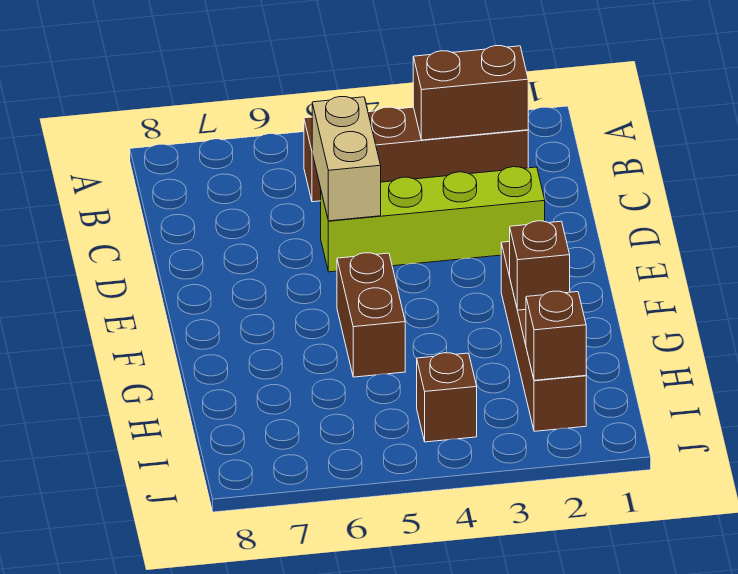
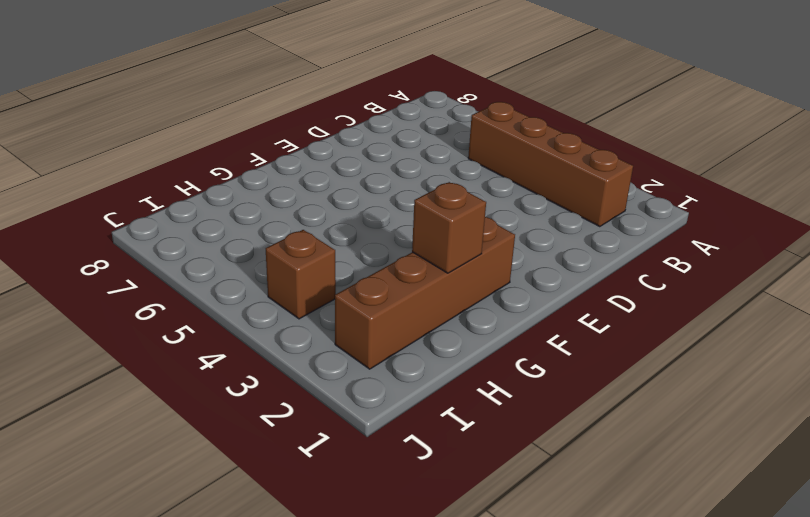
none -> lime brick D2:D5 level 1
none -> brown brick F5:G5 level 1

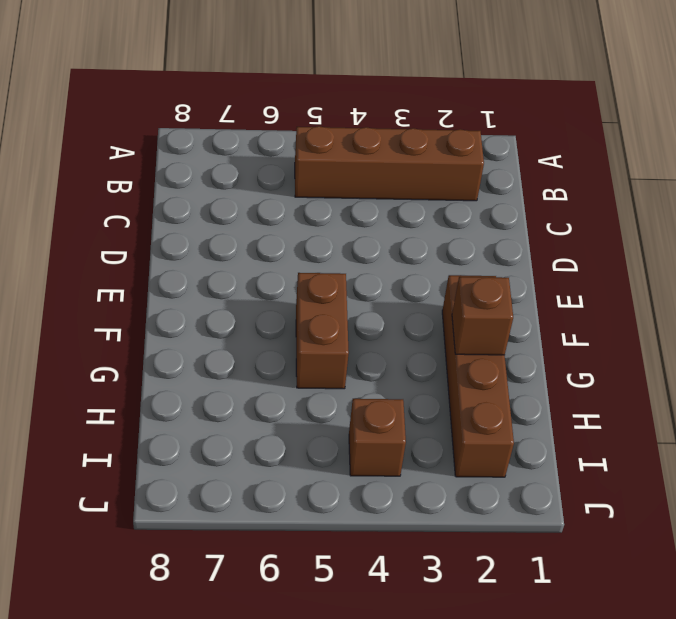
none -> lime brick D2:D5 level 1
none -> brown brick B2:B3 level 2

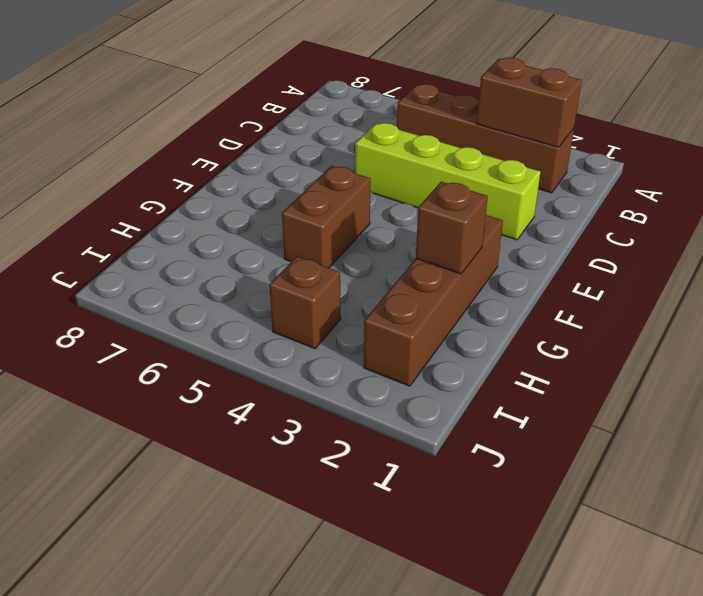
none -> tan brick C5:D5 level 2
none -> brown brick I2 level 2

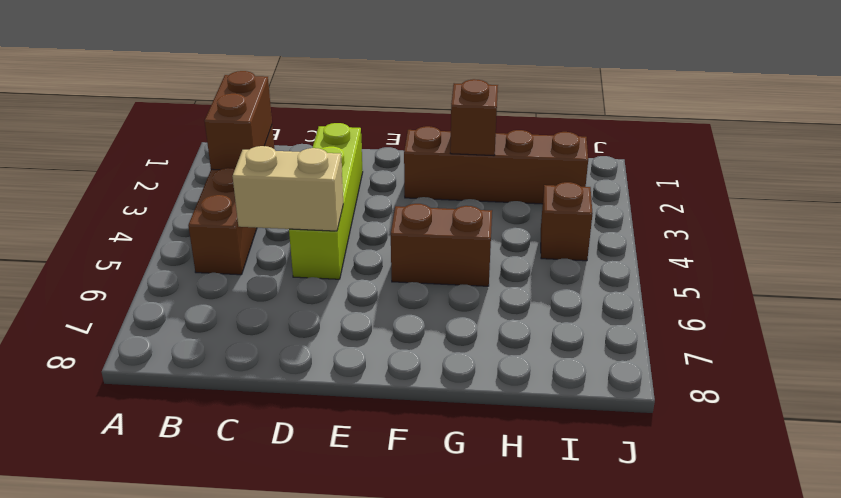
none -> brown brick I2 level 2

